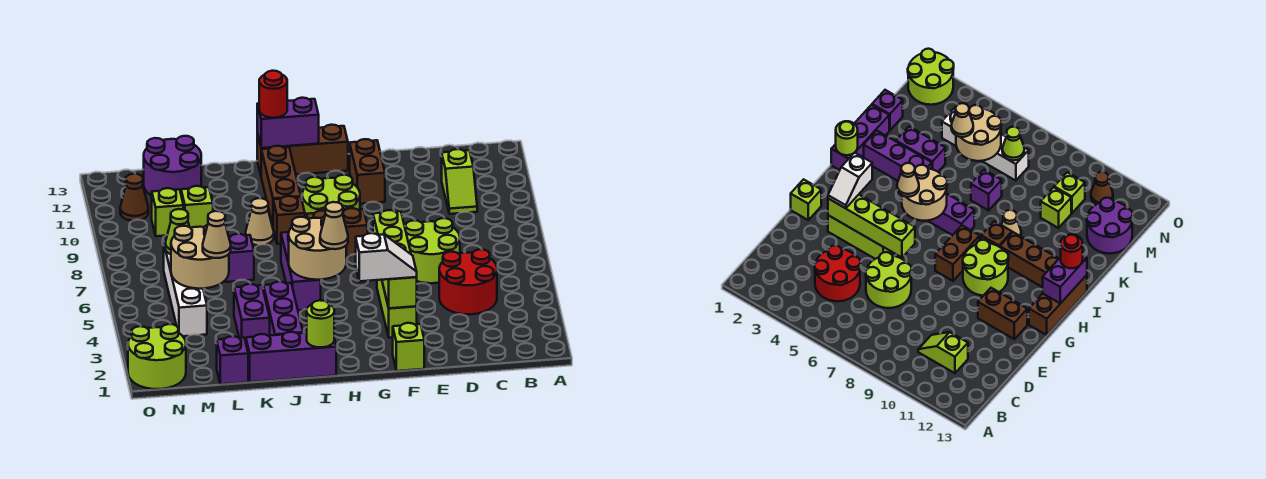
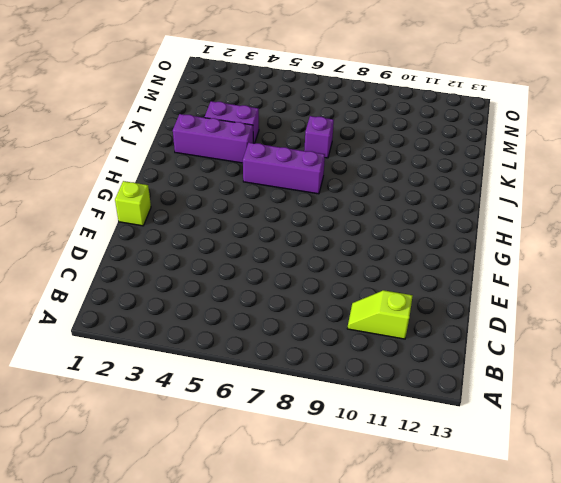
none -> red round brick C4:D5 level 1
none -> lime round brick D6:E7 level 1
none -> lime brick F3:F5 level 1
none -> brown brick F11:F12 level 1

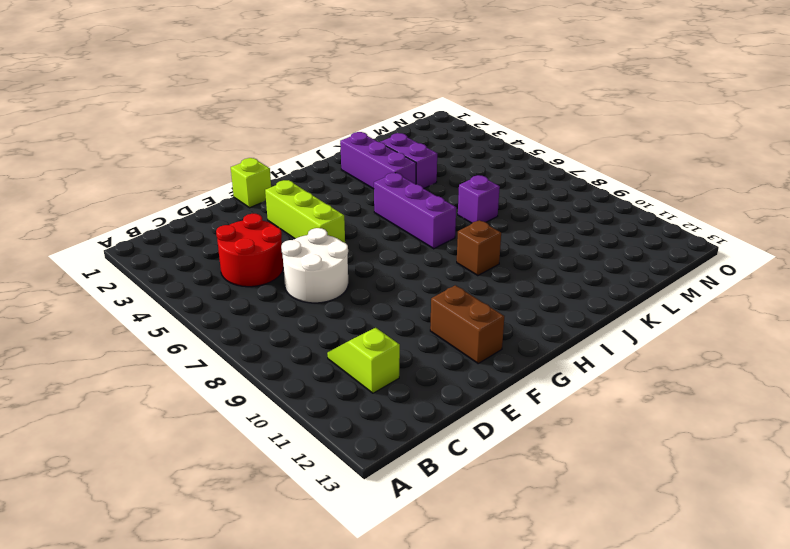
white round brick D6:E7 level 1 -> lime round brick D6:E7 level 1
none -> brown brick G8:H8 level 1
none -> lime round brick G9:H10 level 1
none -> brown brick G13:I13 level 1
none -> purple brick I1:K1 level 1

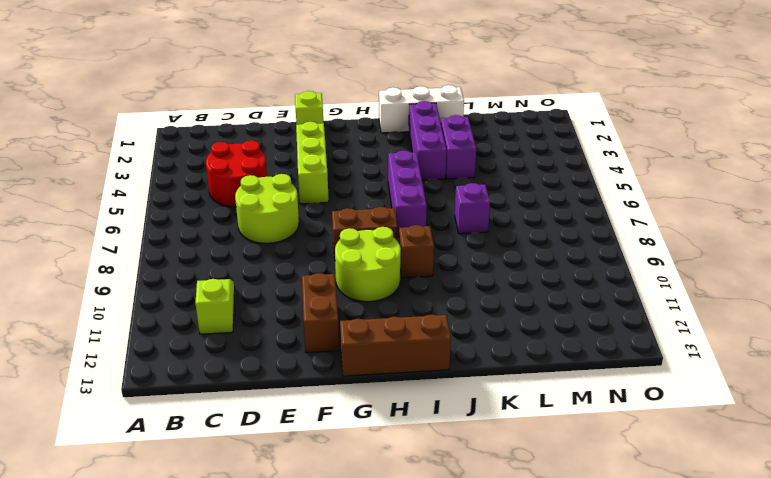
white brick I1:K1 level 1 -> purple brick I1:K1 level 1
none -> brown brick I10:I12 level 1
none -> tan cone J9 level 1
none -> purple brick L1 level 1
none -> lime brick L10 level 1

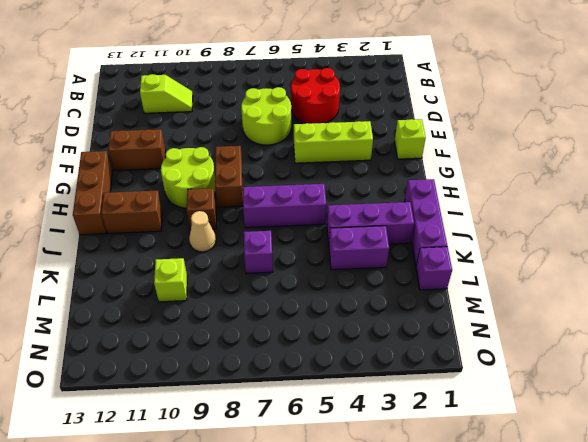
brown brick I11:I12 level 1 -> brown brick I10:I12 level 1
none -> purple round brick L12:M13 level 1
none -> white brick M4:M7 level 1
none -> lime brick M10 level 1
none -> lime round brick N1:O2 level 1

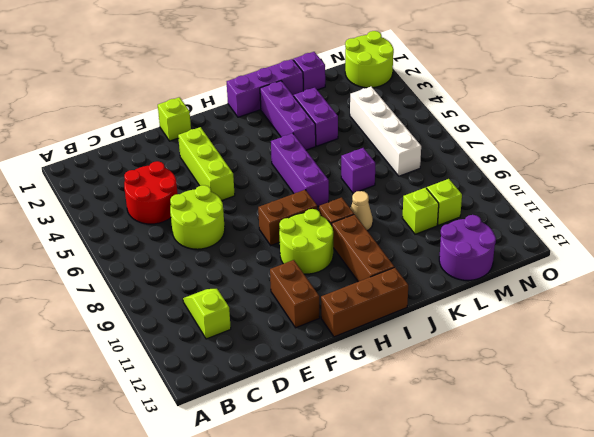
none -> brown cone N11 level 1
none -> lime brick F3:F6 level 2
none -> tan round brick H5:I6 level 2
none -> purple brick H13:I13 level 2

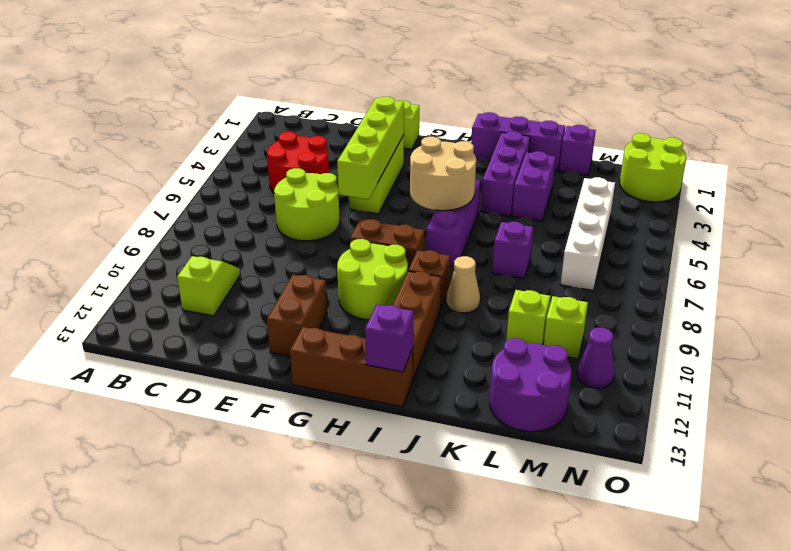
purple brick I13 level 2 -> purple brick H13:I13 level 2
purple cone N11 level 1 -> brown cone N11 level 1
none -> lime round brick I1 level 2
none -> tan round brick L5:M6 level 2
none -> lime cone M7 level 2
none -> white slope F3:G3 level 3 top G

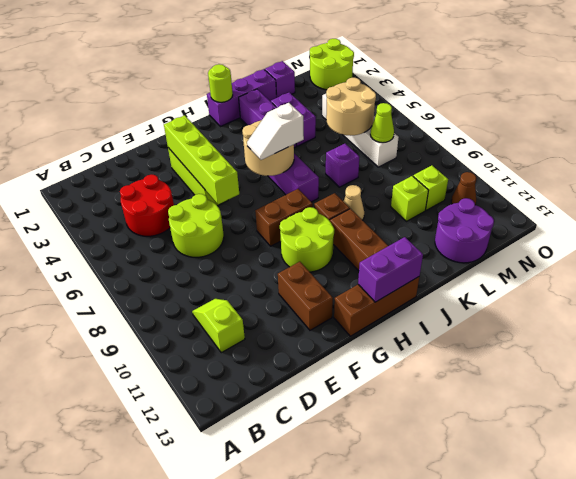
white slope H6:I6 level 3 top I -> white slope F3:G3 level 3 top G
none -> lime brick F1 level 1
none -> tan cone H5 level 3
none -> red round brick I13 level 3
none -> tan cone L5 level 3

